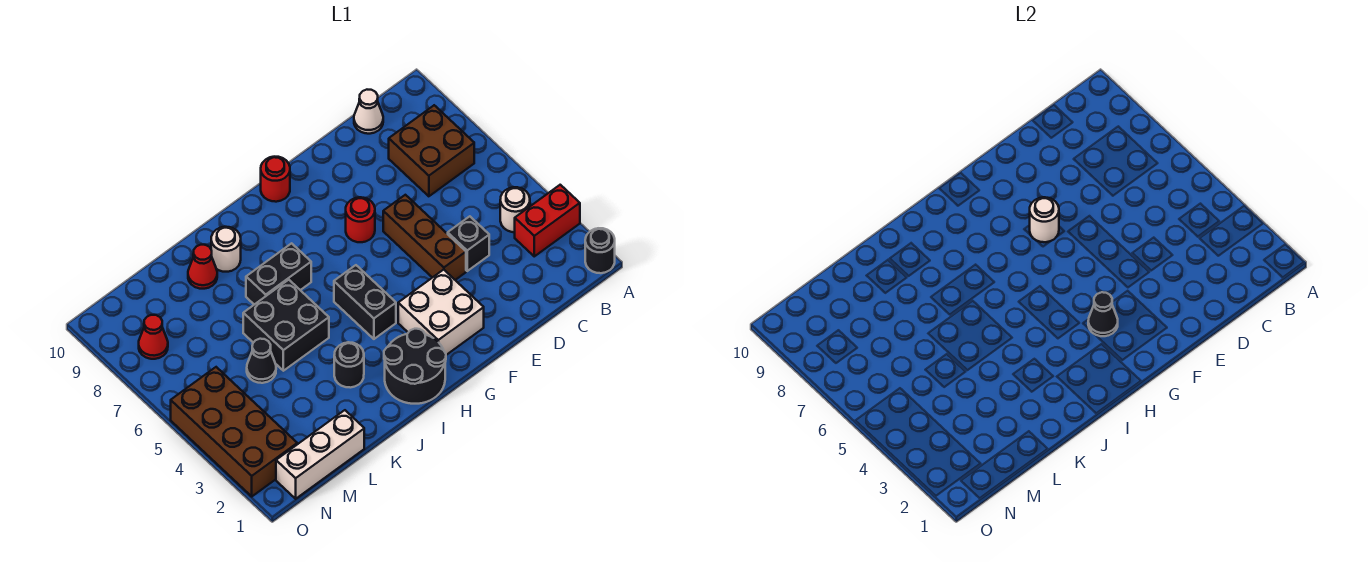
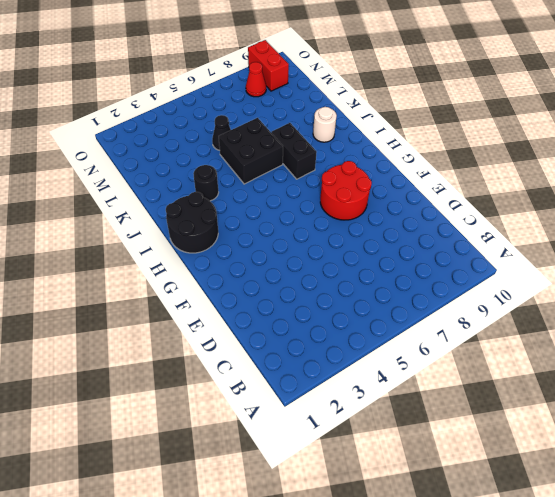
red round brick F7:G8 level 1 -> red round brick F7 level 1
red brick N9:O9 level 1 -> red brick A3:B3 level 1
none -> black round brick A1 level 1
none -> white round brick B4 level 1
none -> brown brick B7:C8 level 1

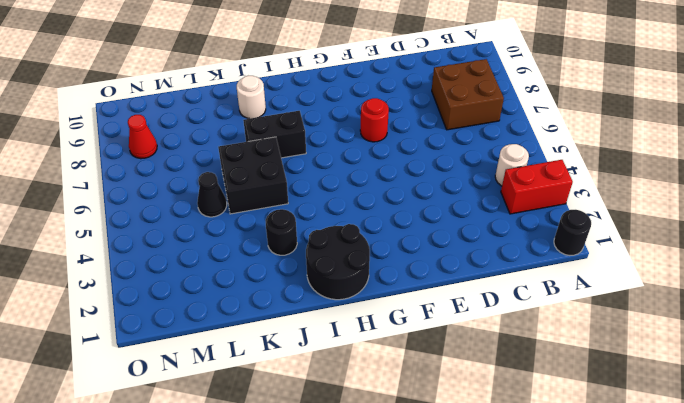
none -> white cone C10 level 1
none -> black brick D4 level 1
none -> brown brick E4:E6 level 1

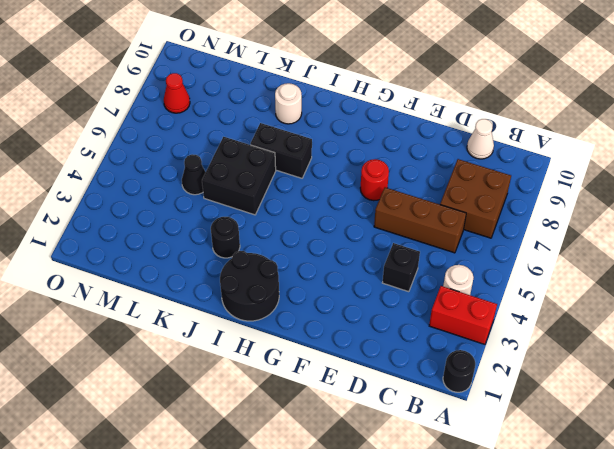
brown brick C6:E6 level 1 -> brown brick E4:E6 level 1
none -> white brick F2:G3 level 1
none -> red round brick G10 level 1
none -> black brick H4:H5 level 1

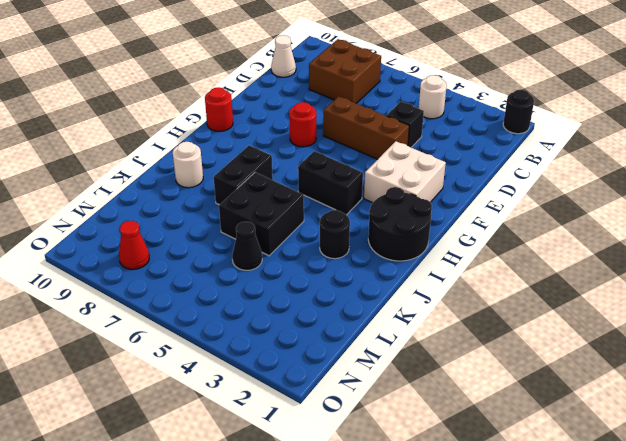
none -> red brick A3:B3 level 1
none -> red cone K9 level 1
none -> white brick L1:N1 level 1

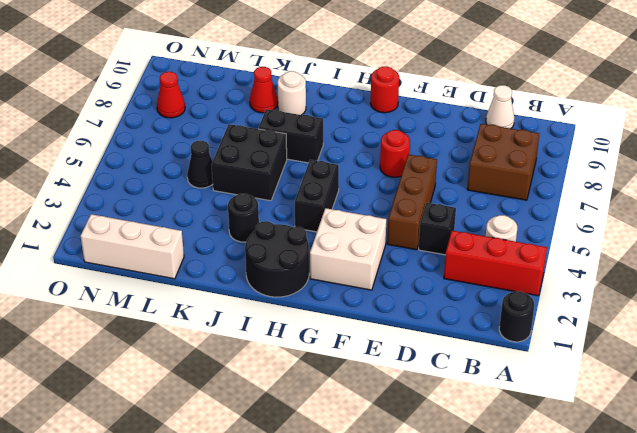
red brick A3:C3 level 1 -> red brick A3:B3 level 1
none -> brown brick N2:O5 level 1
none -> white round brick F7 level 2
none -> black cone G3 level 2

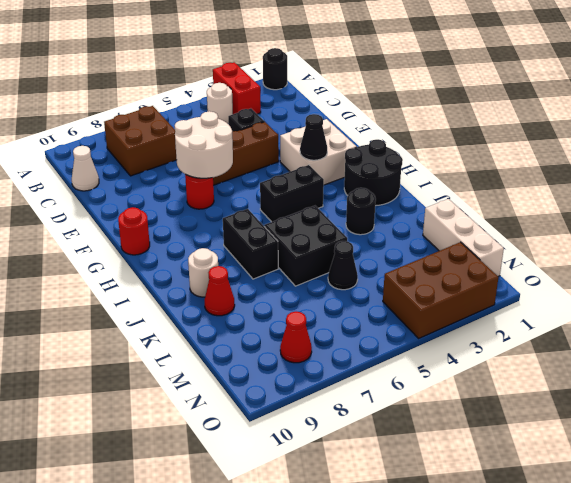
white round brick E6:F7 level 2 -> white round brick F7 level 2
brown brick N2:O4 level 1 -> brown brick N2:O5 level 1

